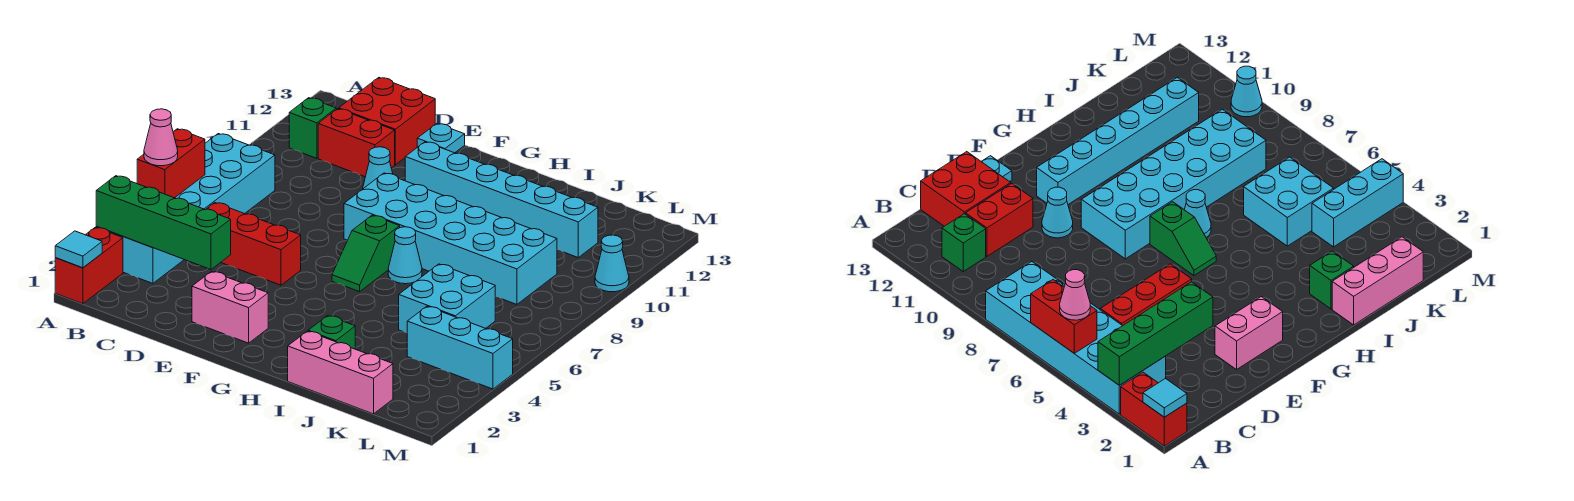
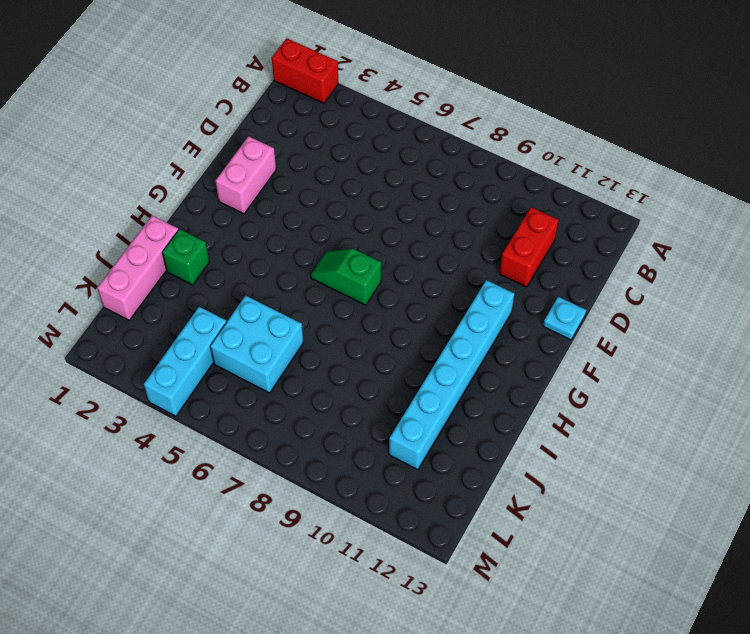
none -> cyan brick A3:B8 level 1
none -> green brick B11 level 1
none -> red brick C5:E5 level 1

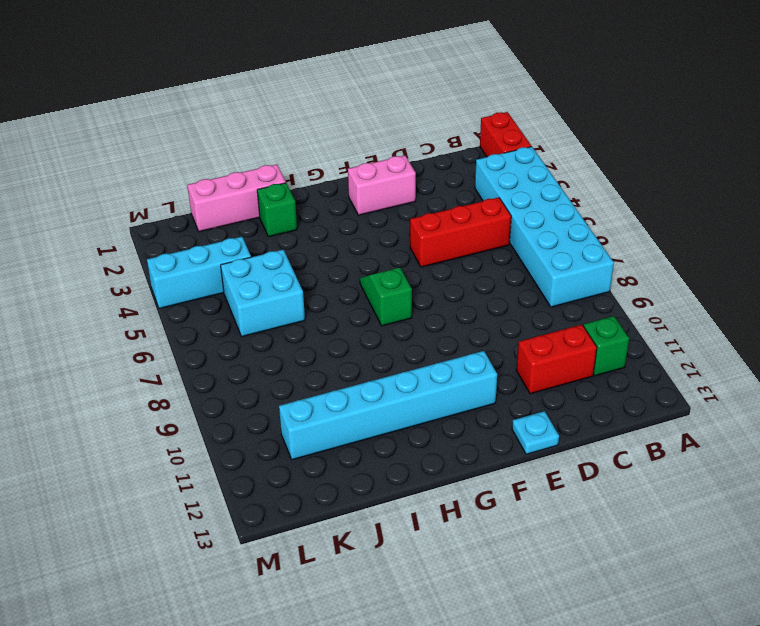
none -> red brick C12:D13 level 1
none -> cyan cone E10 level 1
none -> cyan brick F8:K9 level 1

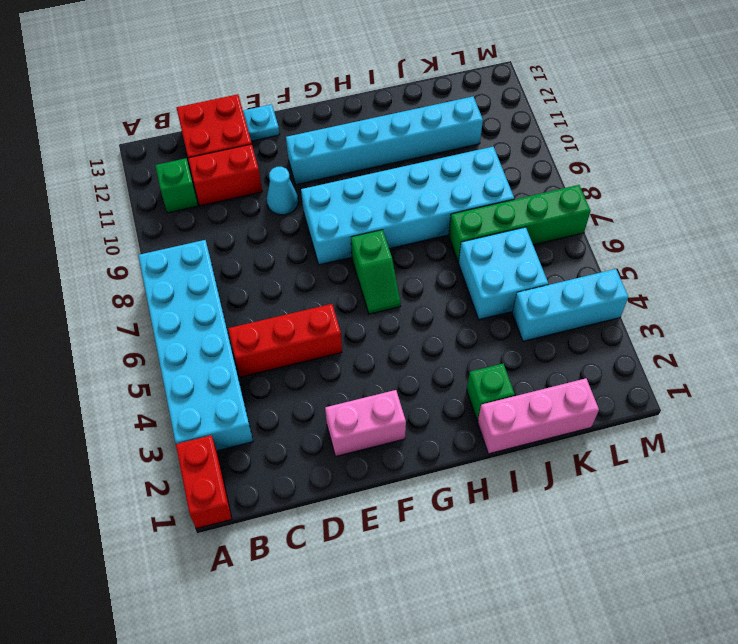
green brick J7:M7 level 1 -> green brick A3:D3 level 2
none -> cyan cone H7 level 1
none -> cyan cone M10 level 1
none -> cyan tile A1 level 2

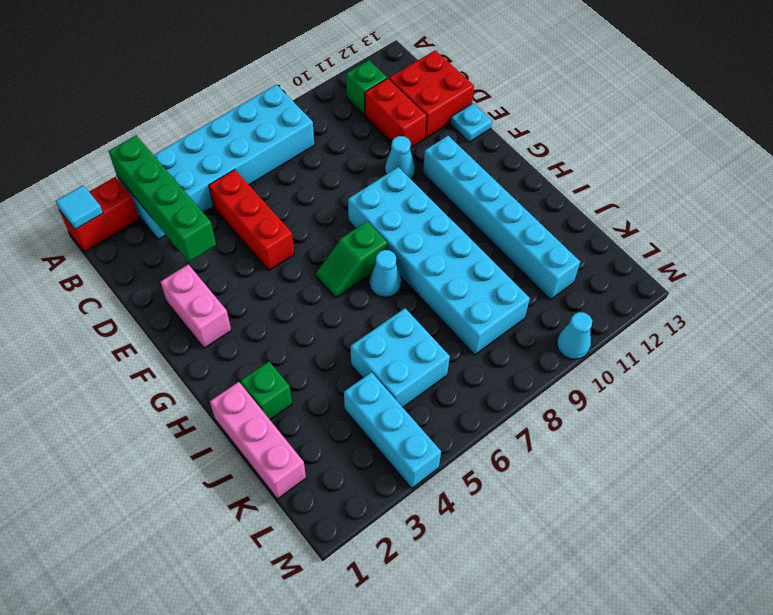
none -> red brick A5:A6 level 2
none -> pink cone A5 level 3

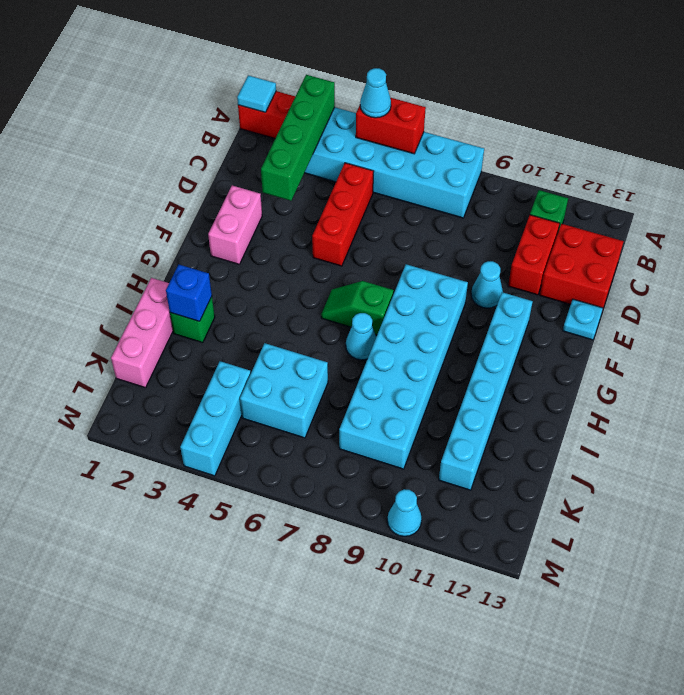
cyan cone A5 level 3 -> pink cone A5 level 3
blue brick I2 level 2 -> none

